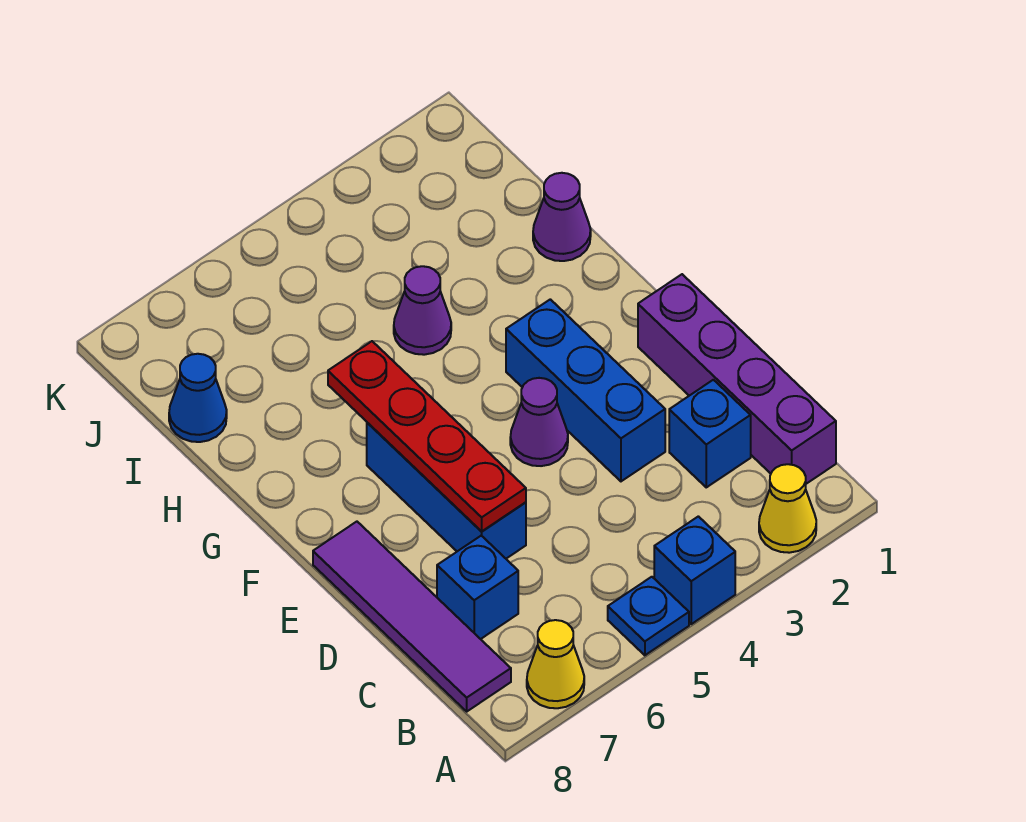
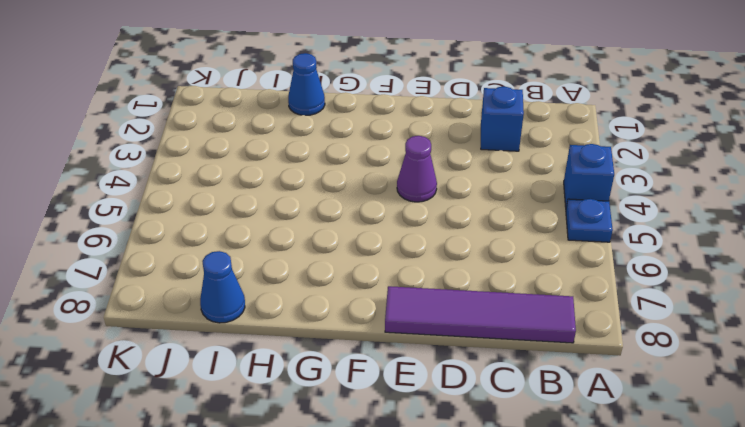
blue cone H1 level 1 -> purple cone H1 level 1
none -> yellow cone A2 level 1
none -> yellow cone A7 level 1
none -> purple brick B1:E1 level 1

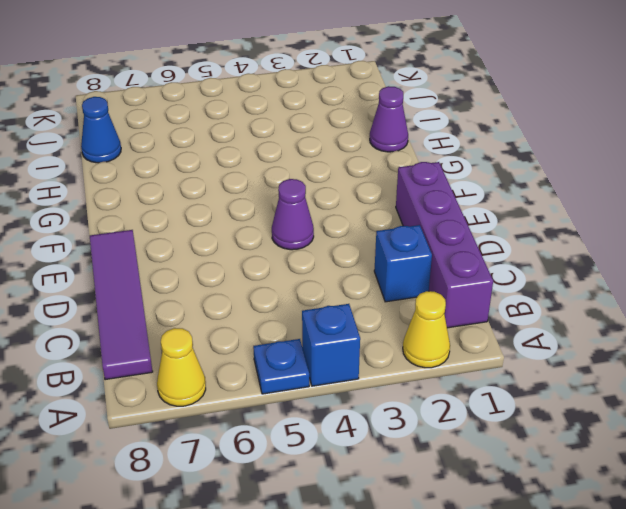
none -> blue brick C7 level 1
none -> blue brick D3:F3 level 1
none -> blue brick D6:F6 level 1

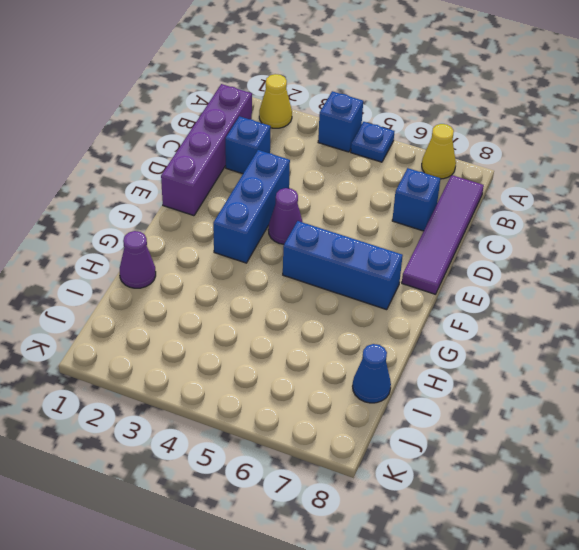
blue brick F5:F7 level 1 -> blue brick D6:F6 level 1
none -> purple cone H4 level 1
none -> red plate D6:G6 level 2

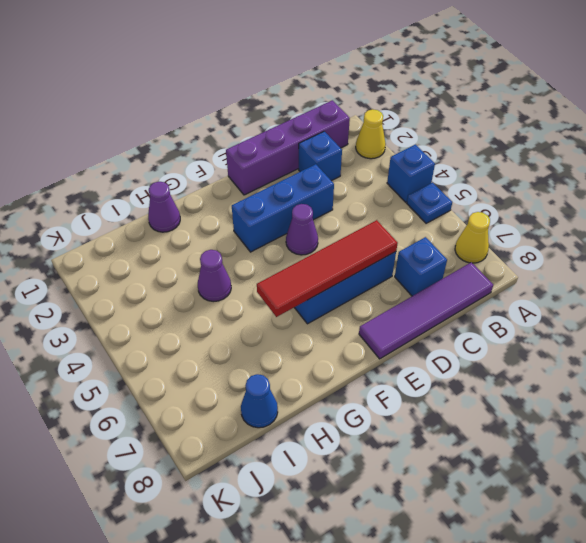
red tile D6:G6 level 2 -> red plate D6:G6 level 2

